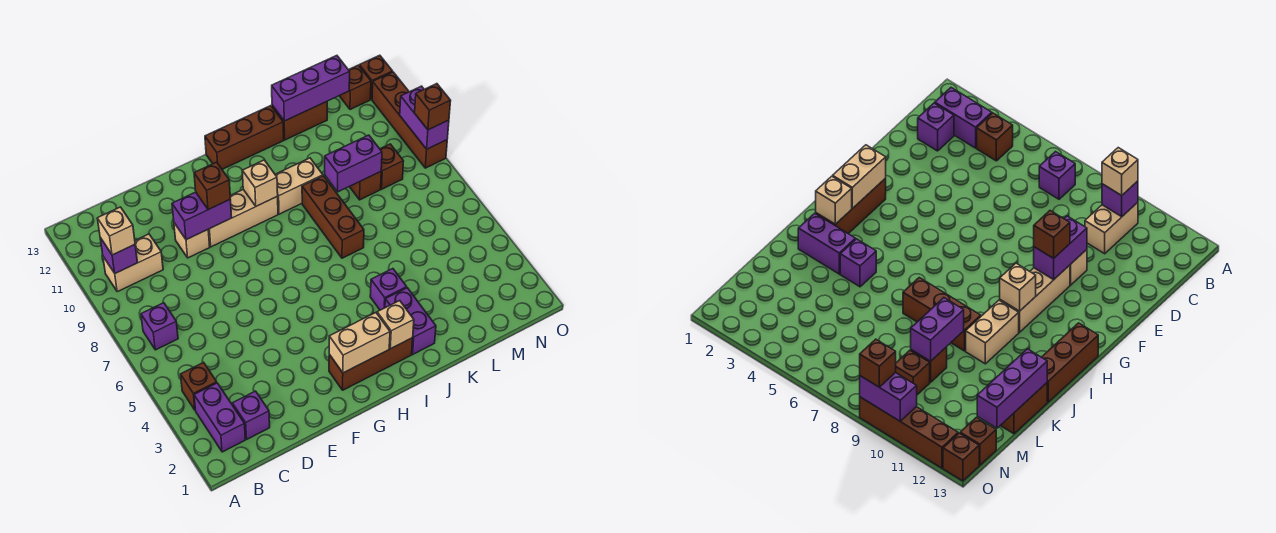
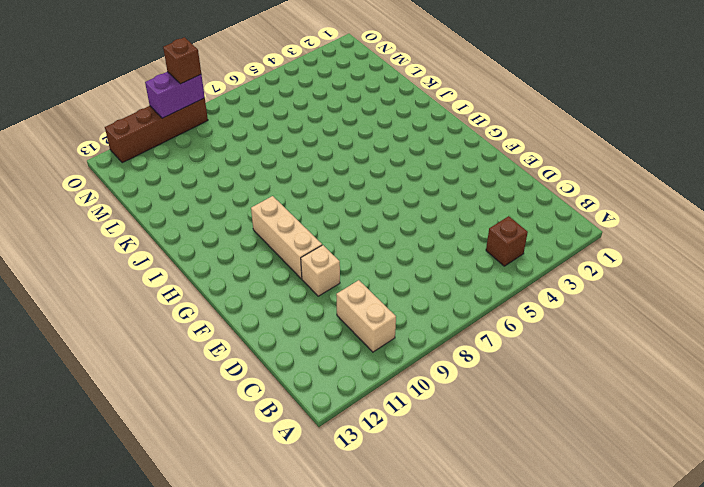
none -> purple brick B2:B3 level 1
none -> purple brick B7 level 1
none -> purple brick C2 level 1
none -> brown brick G2:I2 level 1

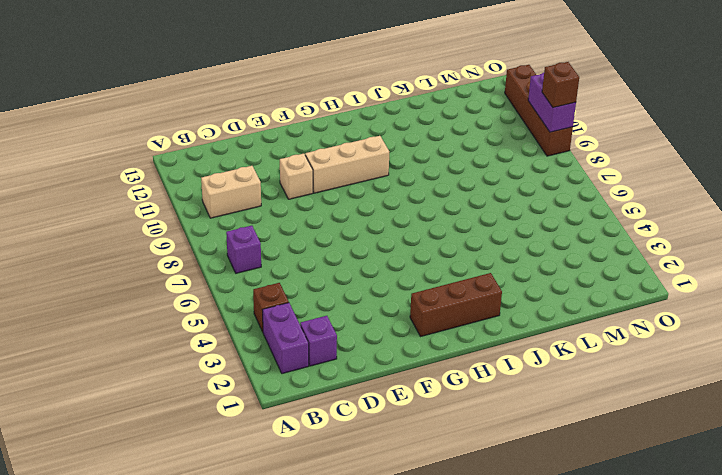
none -> brown brick H13:J13 level 1
none -> tan brick I10:J10 level 1
none -> purple brick J2:J3 level 1
none -> purple brick J4 level 1

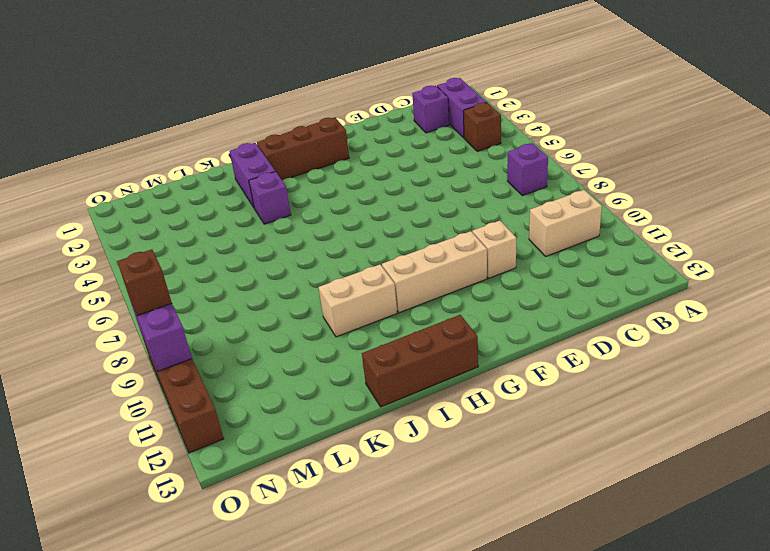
none -> brown brick J7:J9 level 1
none -> brown brick K13:L13 level 1
none -> brown brick L9 level 1
none -> brown brick M9 level 1

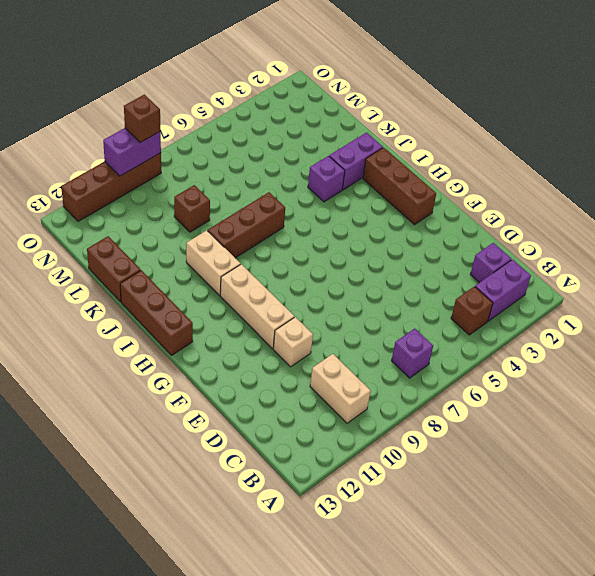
none -> brown brick M9 level 1
none -> brown brick N13 level 1
none -> brown brick O13 level 1
none -> purple brick B10 level 2

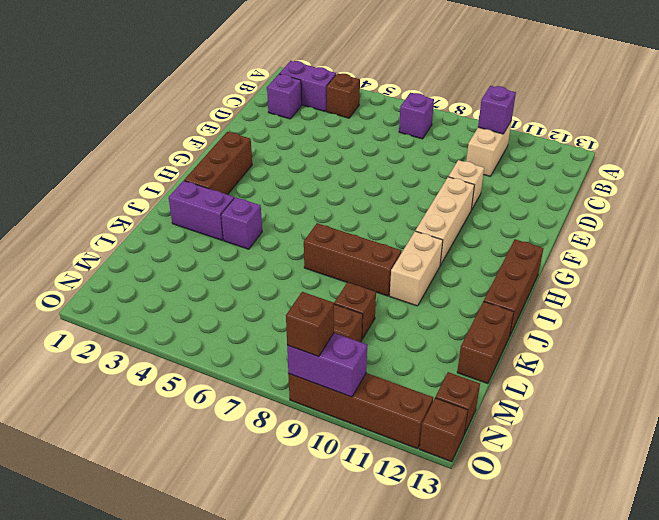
none -> purple brick E10:F10 level 2
none -> tan brick G2:H2 level 2
none -> tan brick H10 level 2
none -> tan brick I2 level 2

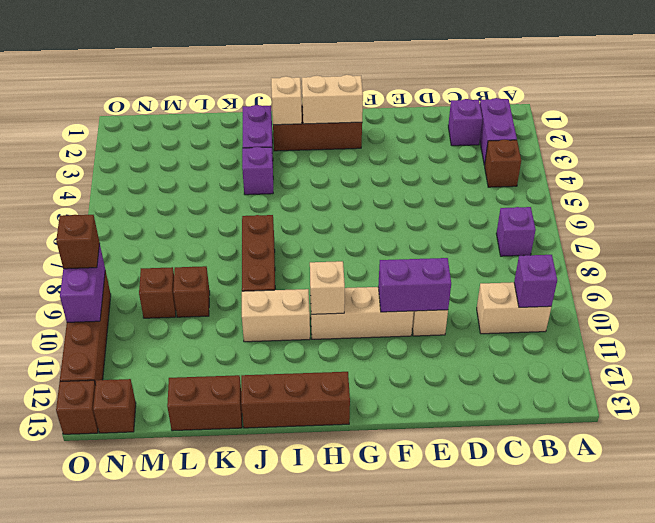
none -> purple brick K9:L9 level 2
none -> purple brick K13:M13 level 2
none -> tan brick B10 level 3
none -> brown brick F10 level 3

